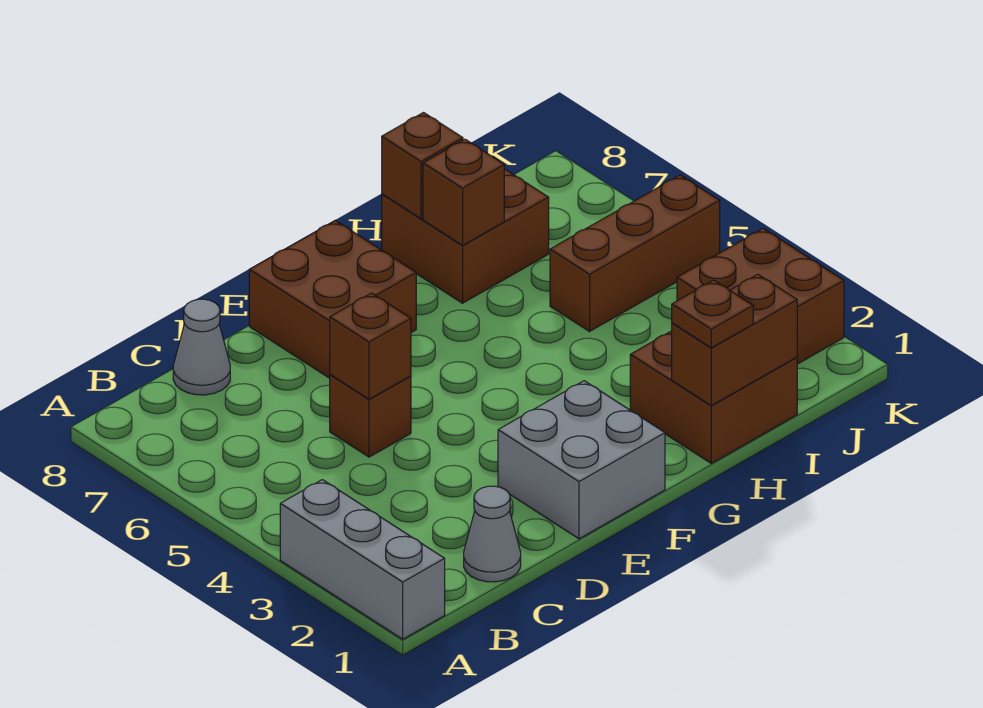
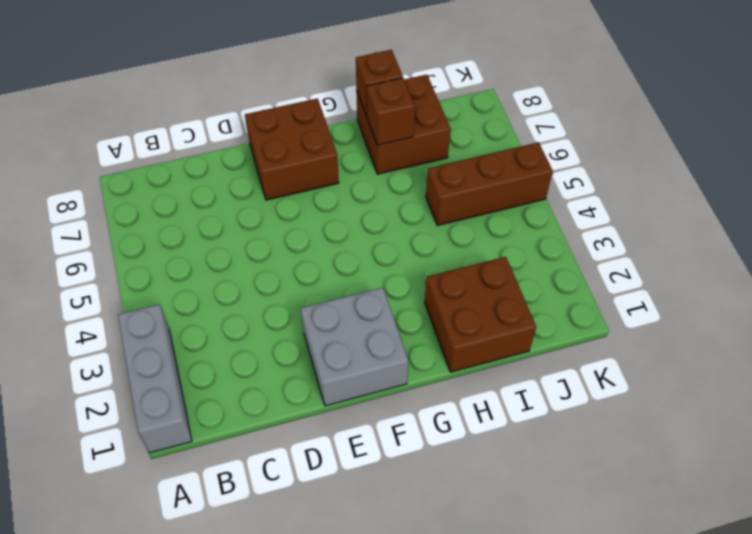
none -> grey cone C1 level 1
none -> grey cone C8 level 1
none -> brown brick D5 level 1

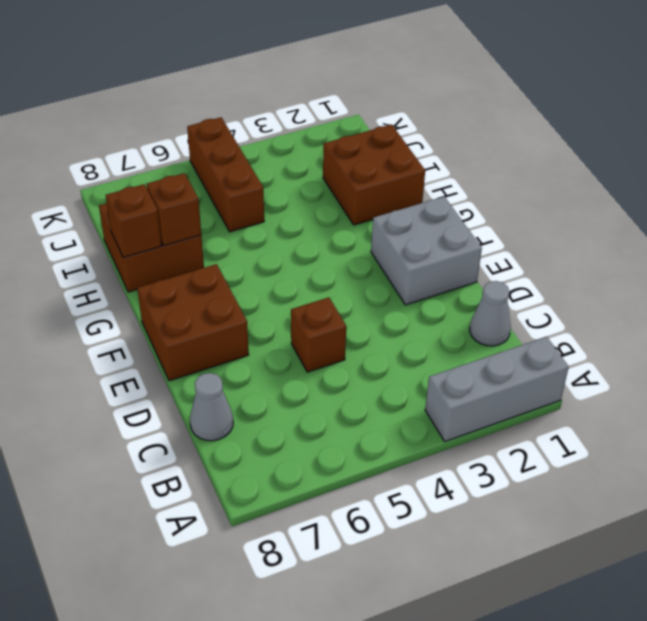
none -> brown brick J2:K3 level 1
none -> brown brick D5 level 2
none -> brown brick H1:I1 level 2

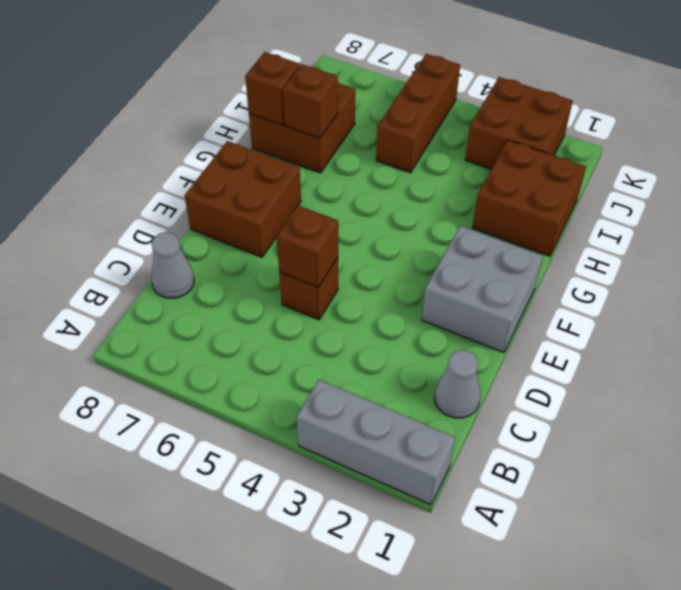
none -> brown brick H1:I1 level 2
none -> brown plate H1 level 3

